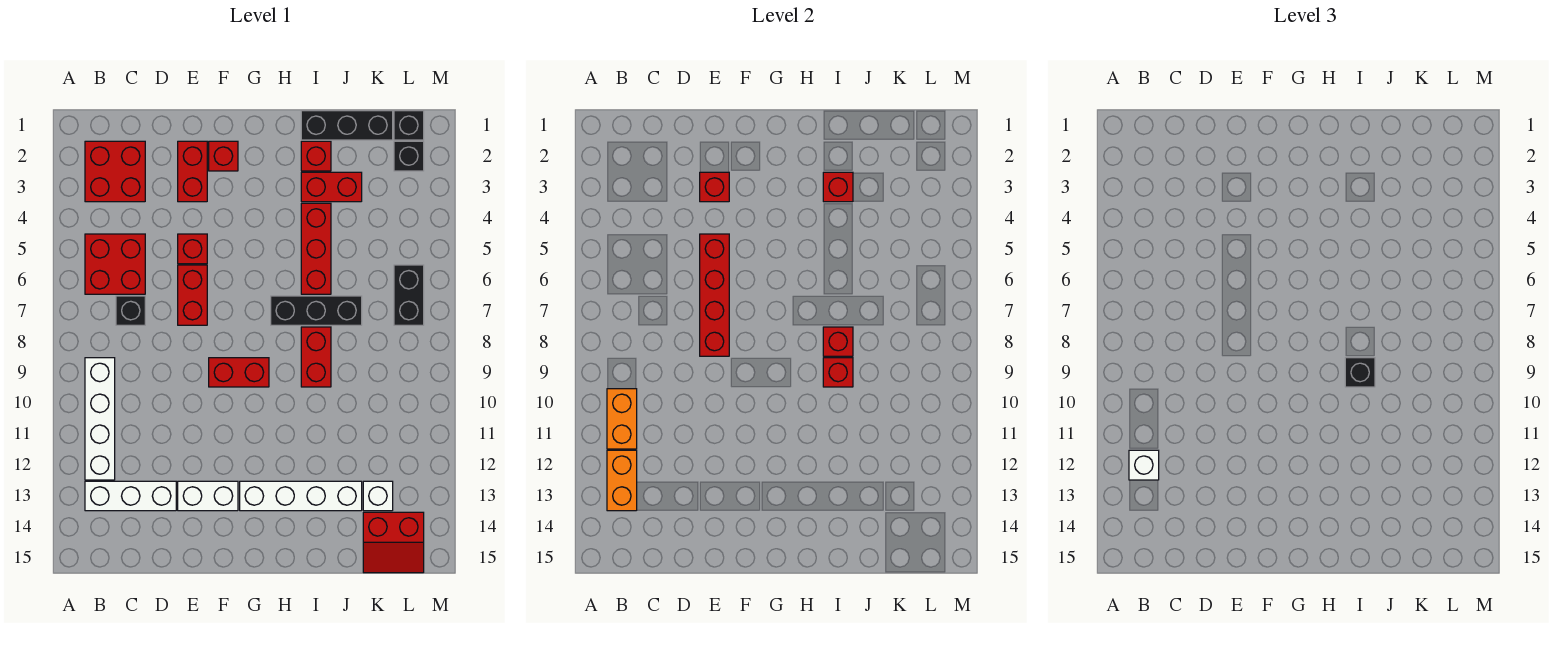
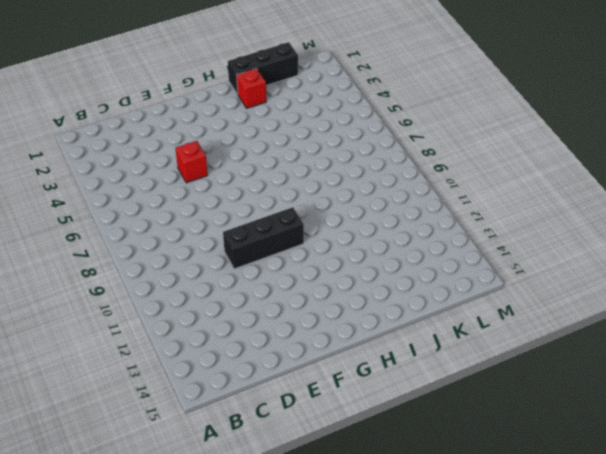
black brick E10:G10 level 1 -> black brick H7:J7 level 1
none -> red brick B2:C3 level 1
none -> red brick B5:C6 level 1
none -> white brick B9:B12 level 1
none -> white brick B13:D13 level 1

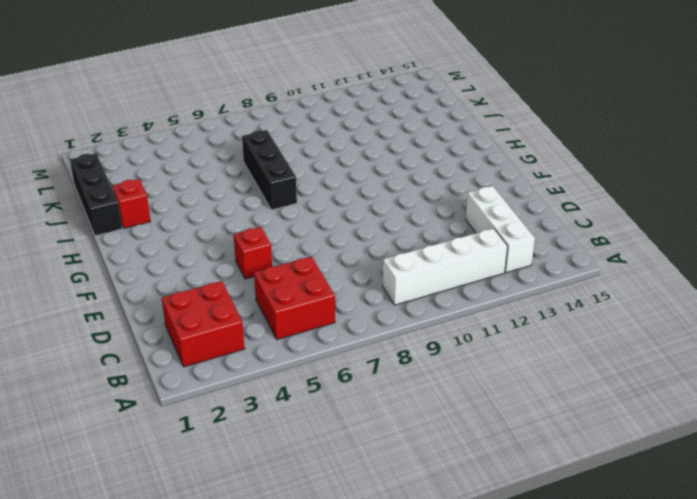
none -> black brick C7 level 1
none -> red brick E2:E3 level 1
none -> red brick E6:E7 level 1
none -> white brick E13:F13 level 1

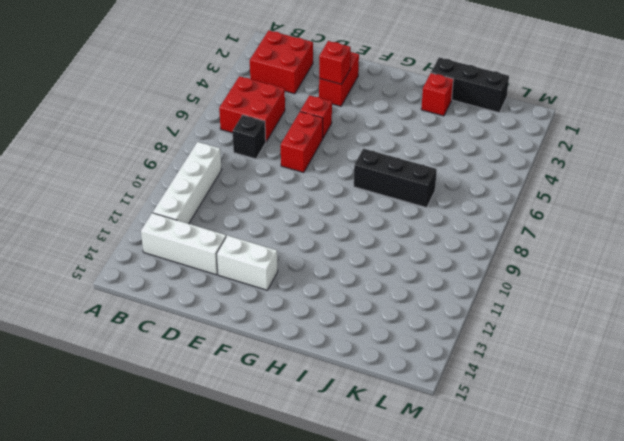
none -> red brick F2 level 1
none -> red brick F9:G9 level 1
none -> white brick G13:J13 level 1
none -> red brick I3:J3 level 1

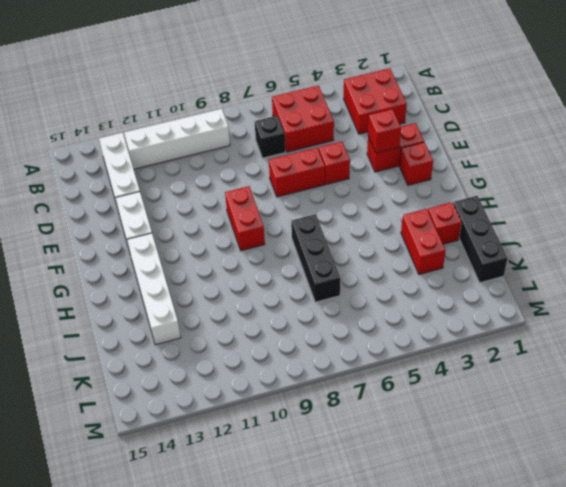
none -> red brick I4:I6 level 1
none -> red brick I8:I9 level 1
none -> white brick K13 level 1
none -> red slope K14:L15 level 1 top 14

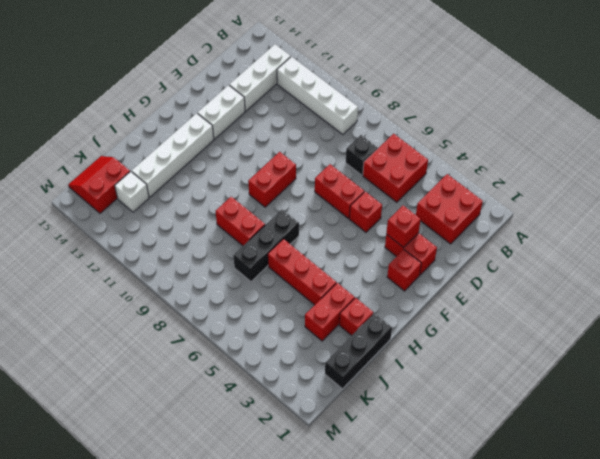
none -> black brick L1 level 1
none -> black brick L2 level 1
none -> black brick L6:L7 level 1
none -> orange brick B10:B11 level 2

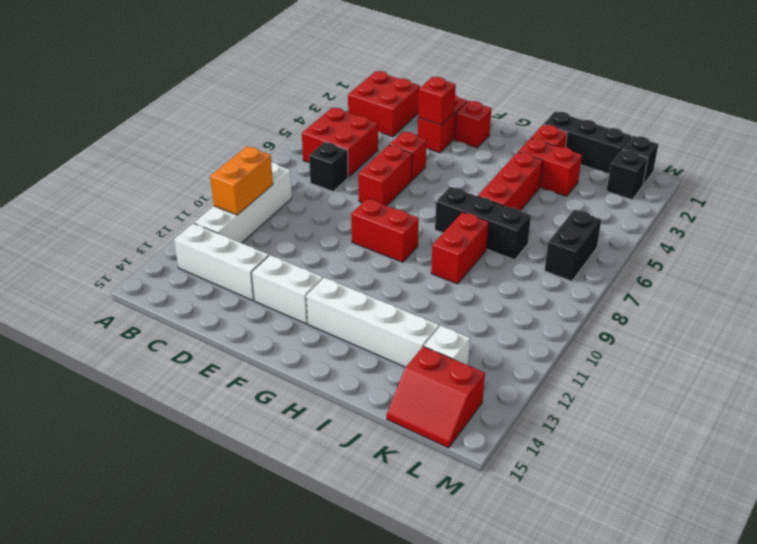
none -> orange brick B12:B13 level 2
none -> red brick E5:E8 level 2
none -> red brick I3 level 2
none -> red brick I8 level 2

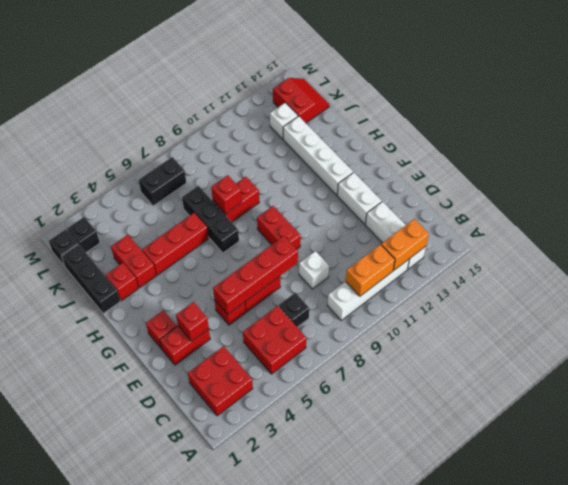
white brick D9 level 1 -> white brick B12 level 3
none -> red brick I3 level 2
none -> red brick I9 level 2
none -> black brick I9 level 3

